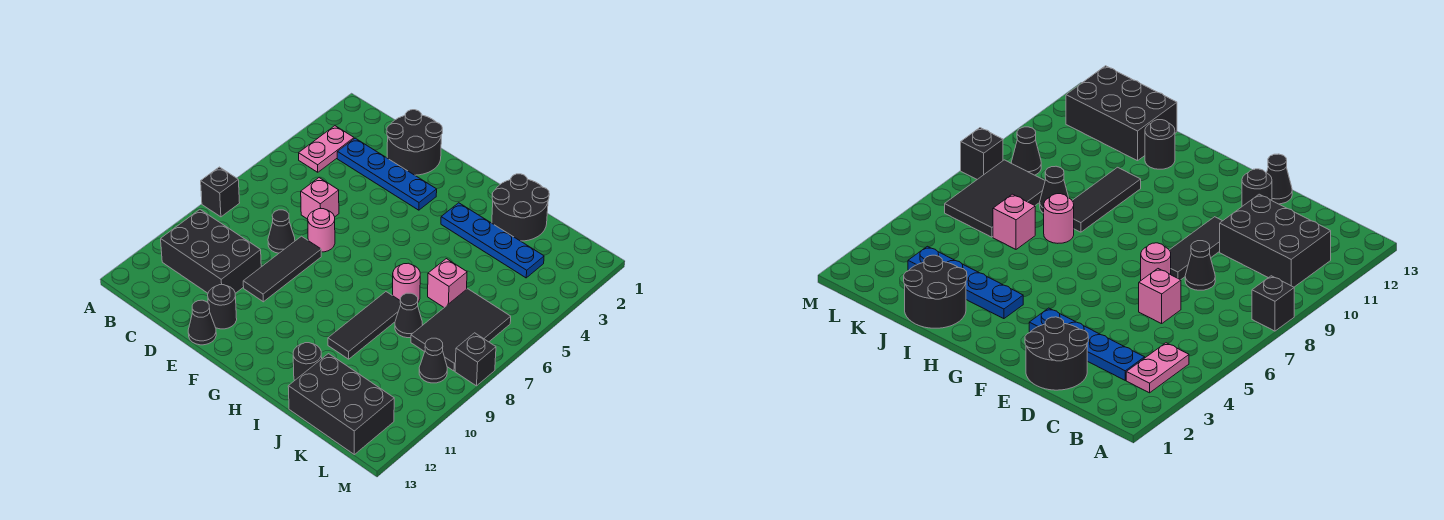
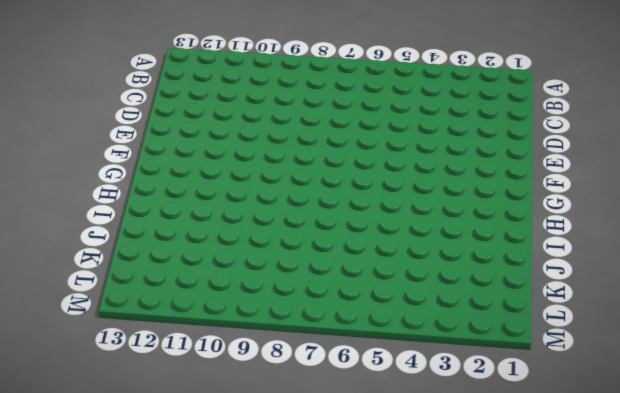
none -> black brick A8 level 1
none -> pink plate B3:B4 level 1
none -> black brick B10:D11 level 1

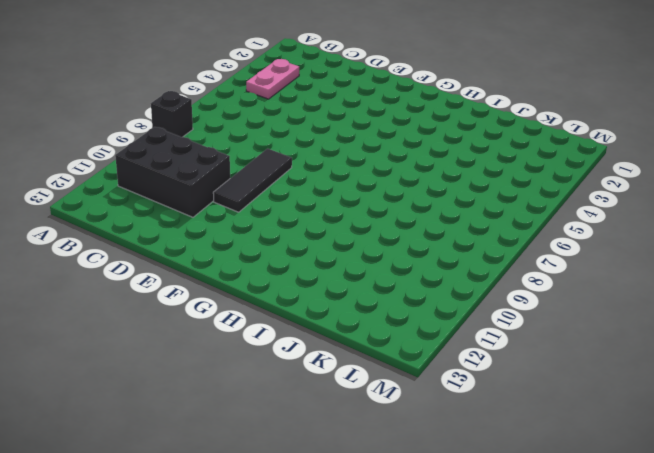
none -> blue plate C3:F3 level 1
none -> black round brick D1:E2 level 1
none -> pink brick D6 level 1

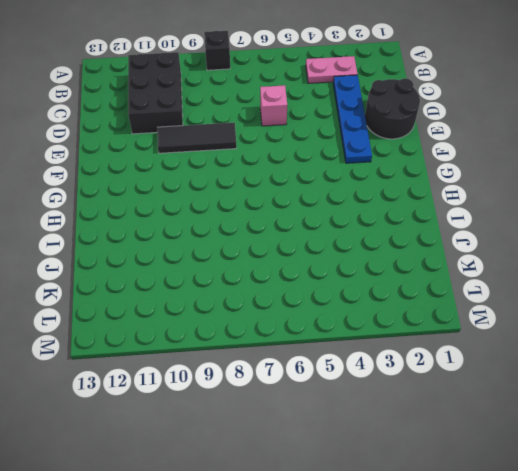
none -> black cone D8 level 1
none -> pink round brick E7 level 1
none -> black round brick E12 level 1

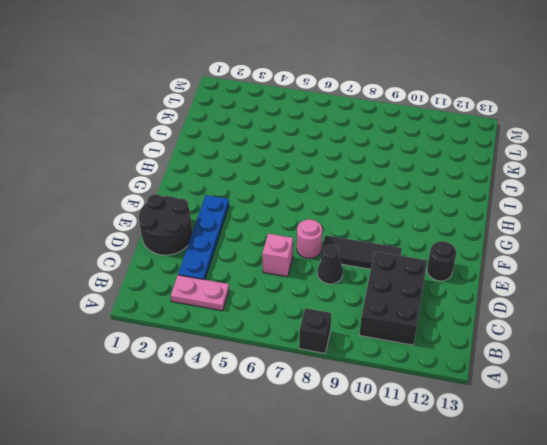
none -> black cone E13 level 1
none -> blue plate H3:K3 level 1
none -> black round brick I1:J2 level 1

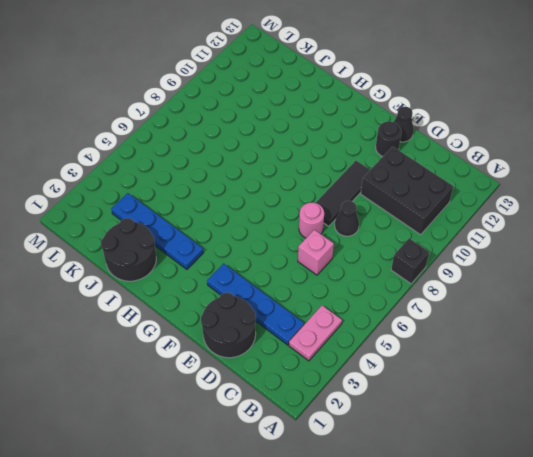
none -> pink round brick I7 level 1
none -> black tile I8:I10 level 1
none -> black round brick I12 level 1

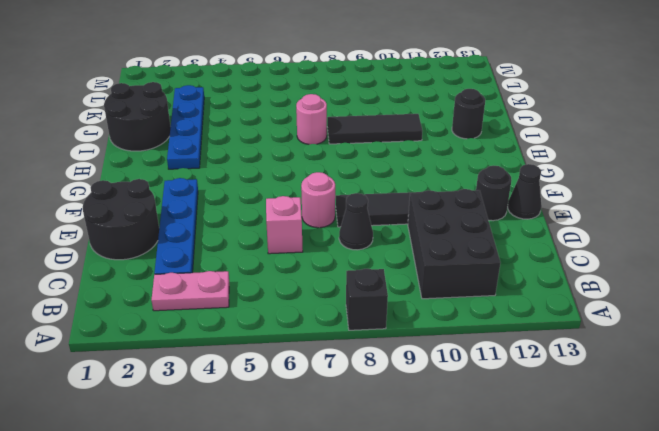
none -> pink brick J6 level 1
none -> black cone J8 level 1
none -> black brick J12:L13 level 1

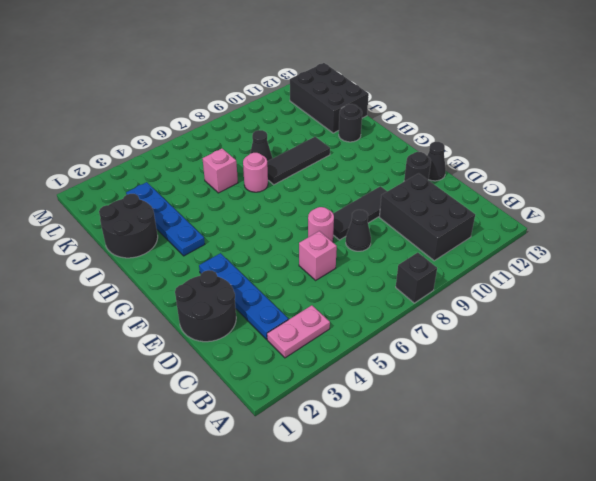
none -> black tile K6:L8 level 1
none -> black cone L9 level 1
none -> black brick M8 level 1

